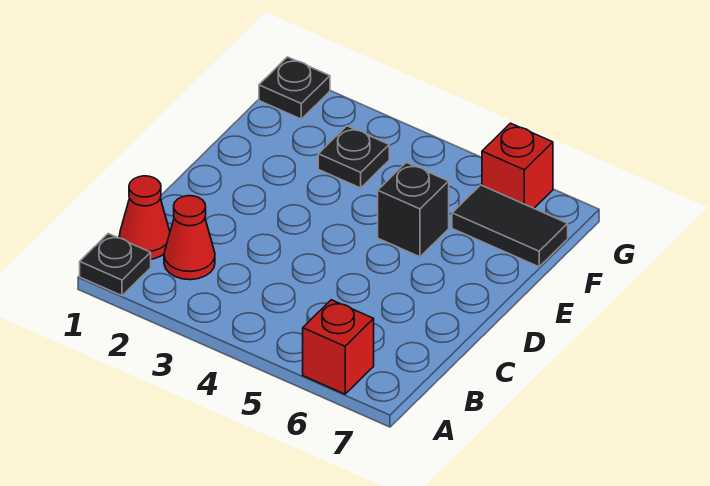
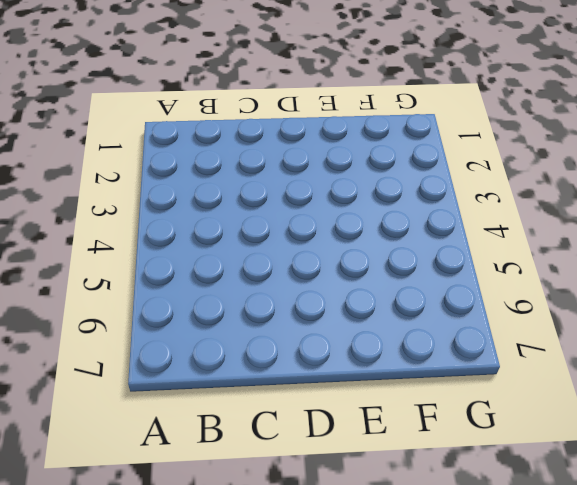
none -> black plate A1 level 1
none -> red brick A6 level 1

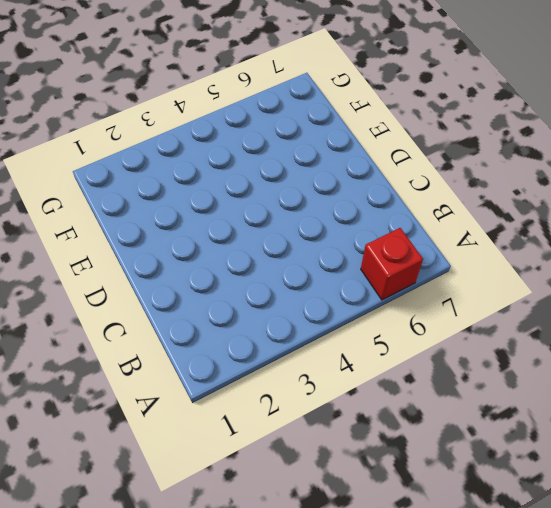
none -> black plate A1 level 1
none -> red cone B1 level 1

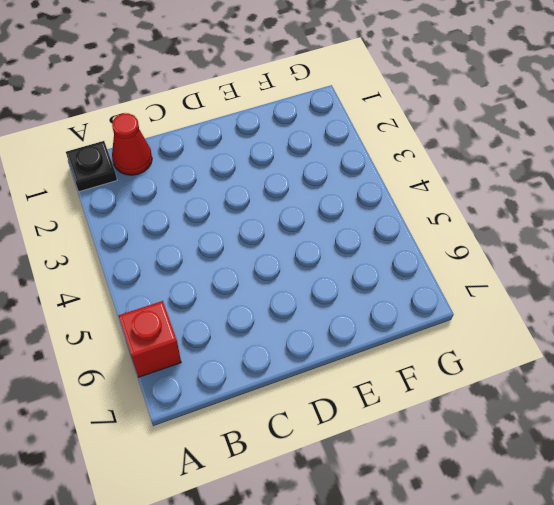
none -> red cone B2 level 1
none -> black brick E5 level 1

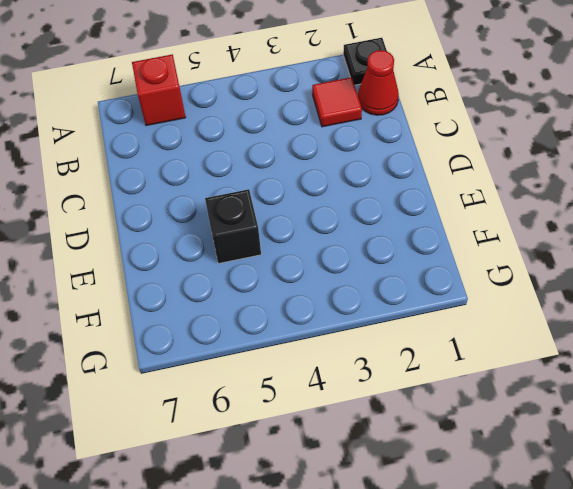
red tile B2 level 1 -> red cone B2 level 1
none -> black plate F3 level 1
none -> black tile F6:F7 level 1

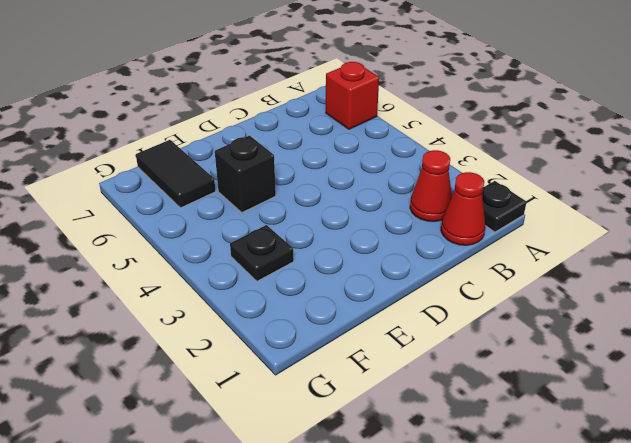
none -> black plate G1 level 1
none -> red brick G6 level 1

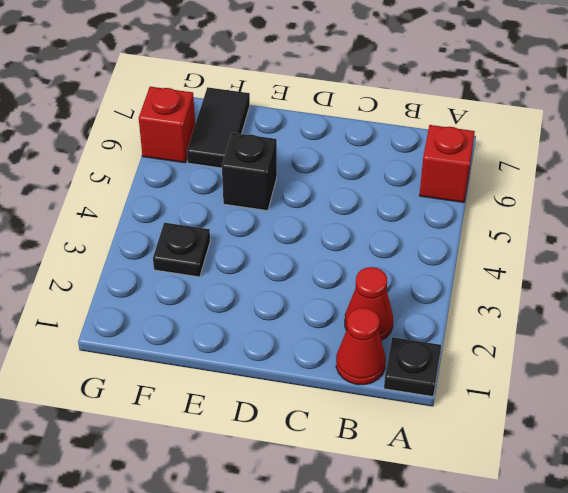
none -> black plate G1 level 1

